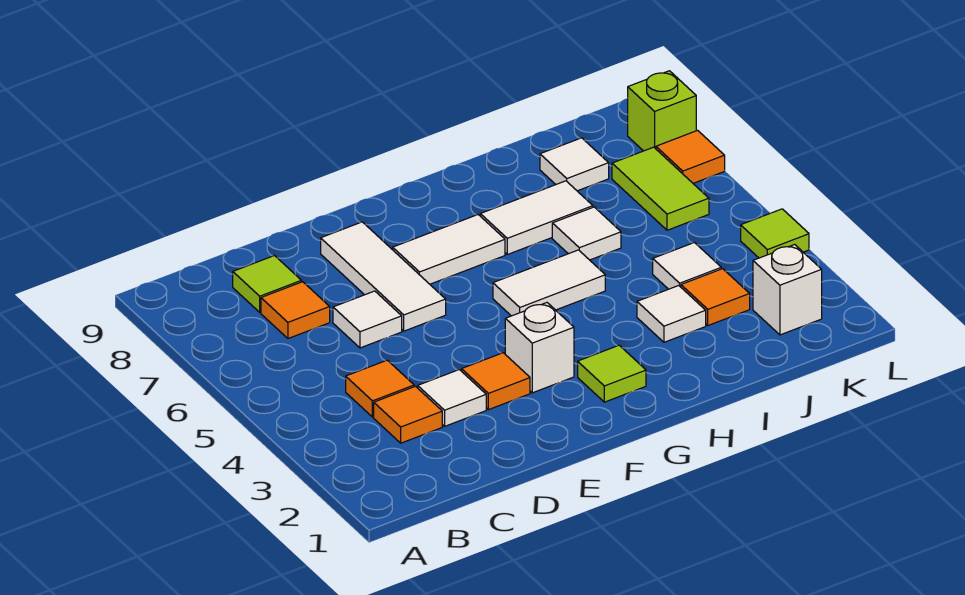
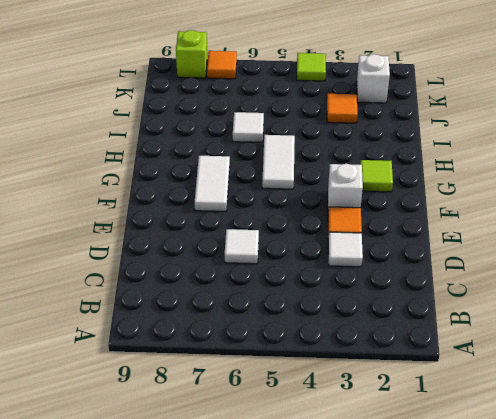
none -> orange tile C3 level 1
none -> orange tile C4 level 1
none -> orange tile C7 level 1

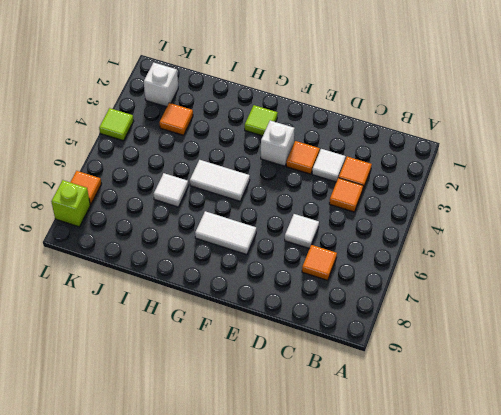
none -> lime tile C8 level 1
none -> white tile E6:E8 level 1
none -> white tile H7:I7 level 1

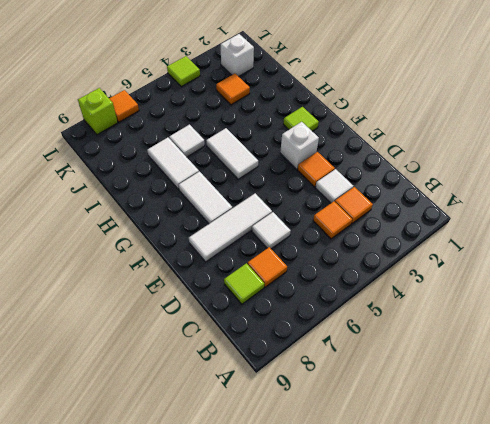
none -> white tile I3 level 1
none -> white tile J4 level 1
none -> white tile J8 level 1

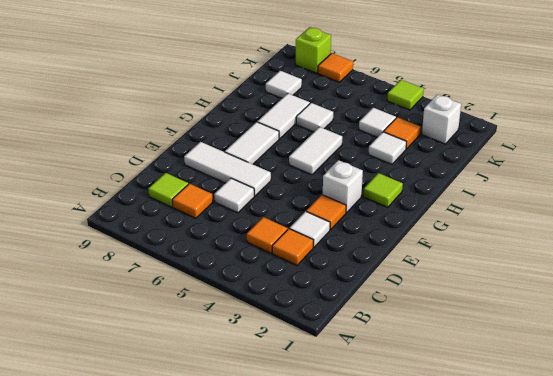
none -> lime tile K6:K7 level 1

